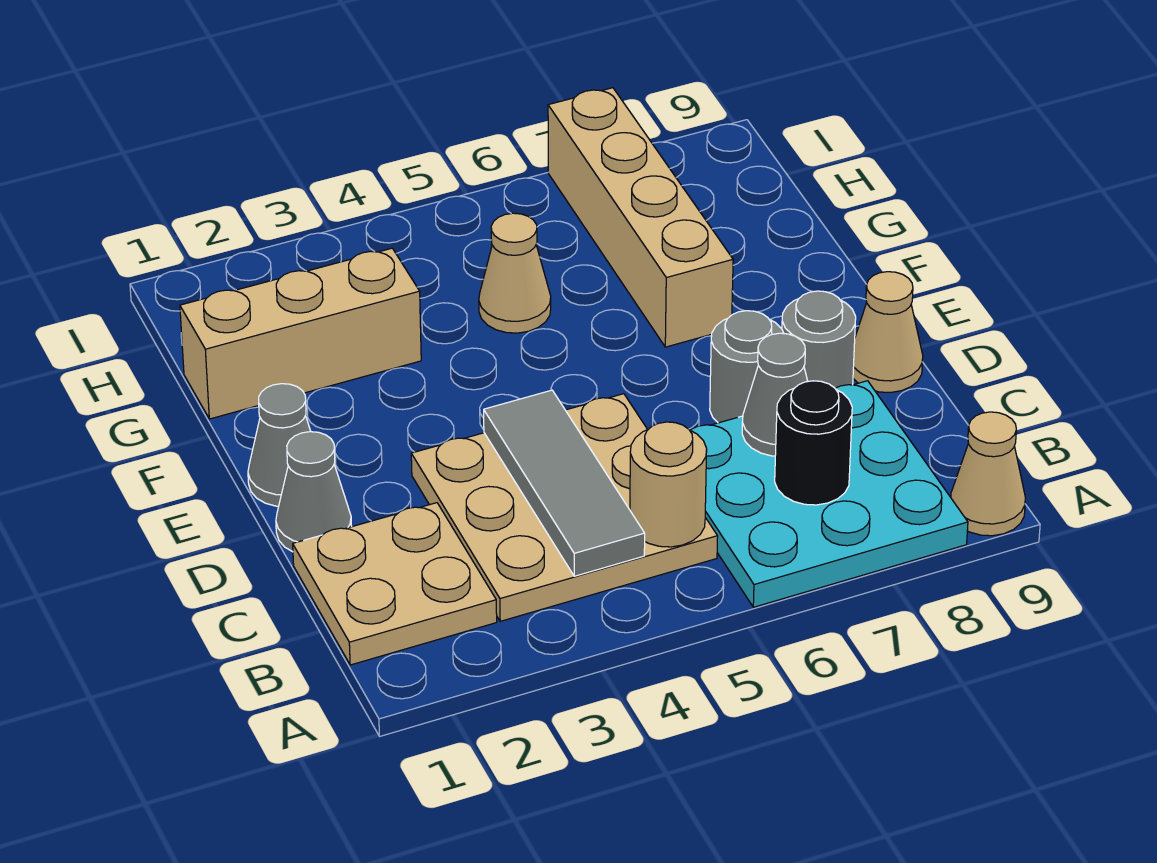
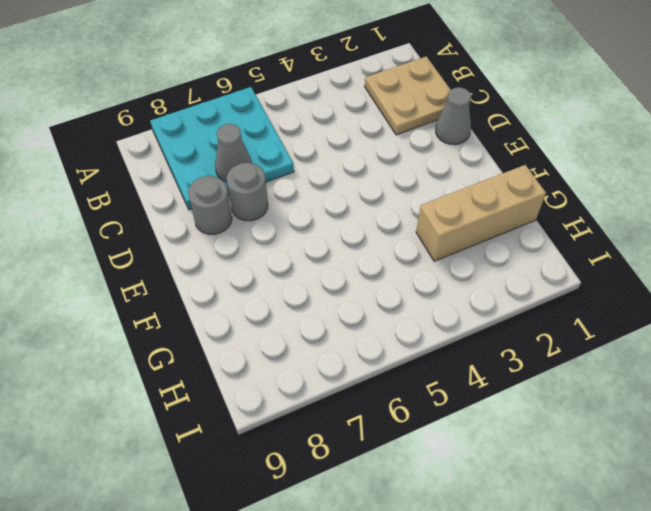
none -> tan cone A9 level 1
none -> tan plate B3:D5 level 1
none -> tan cone D9 level 1

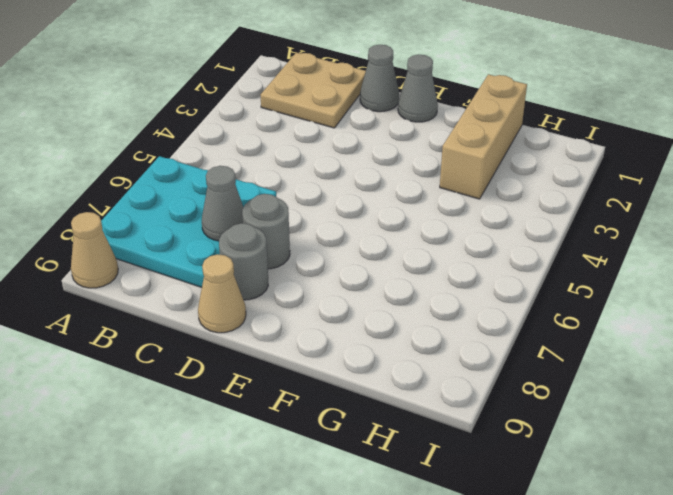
none -> tan plate B3:D5 level 1
none -> tan brick F7:I7 level 1
none -> tan cone G5 level 1

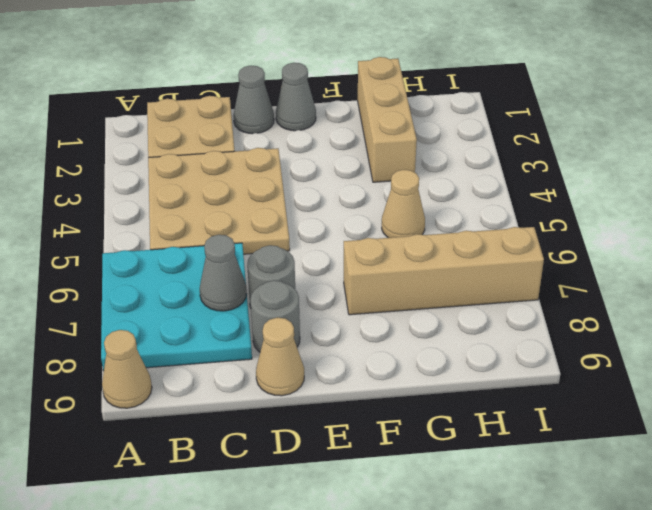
none -> grey tile B4:D4 level 2
none -> tan round brick B5 level 2
none -> black round brick B7 level 2

